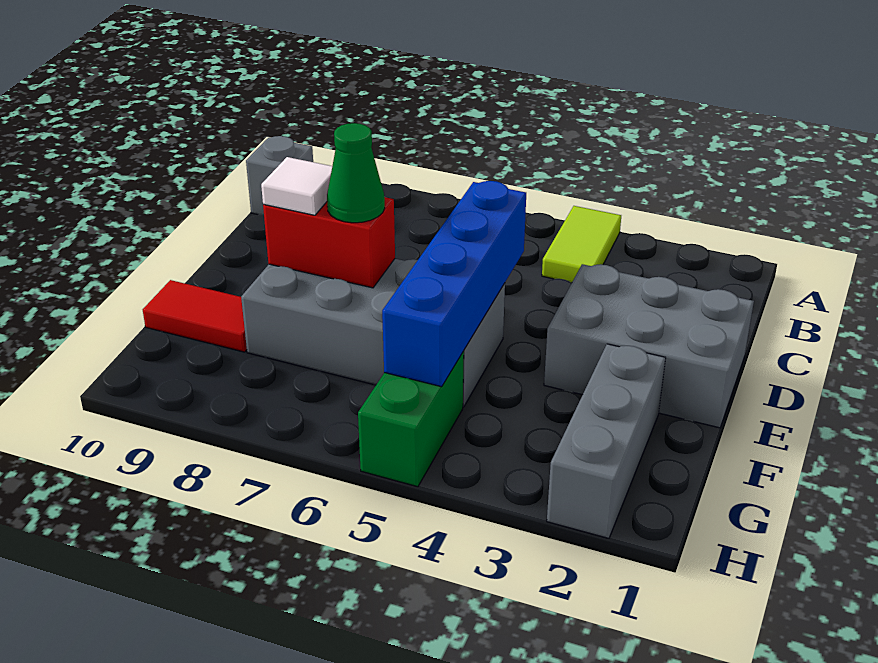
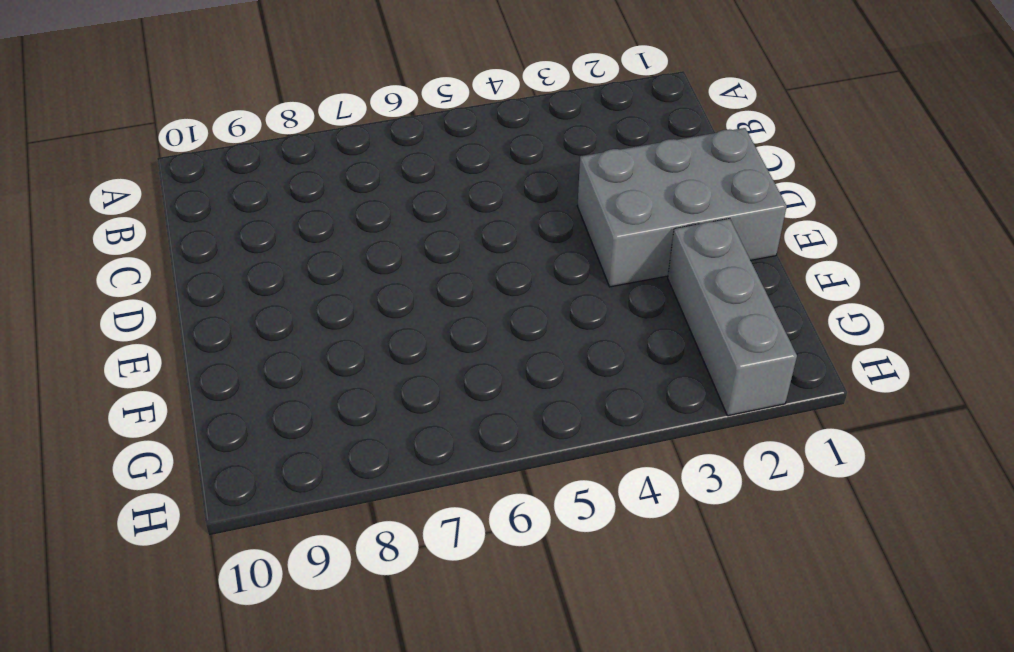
none -> lime tile A4:B4 level 1
none -> grey brick B10 level 1

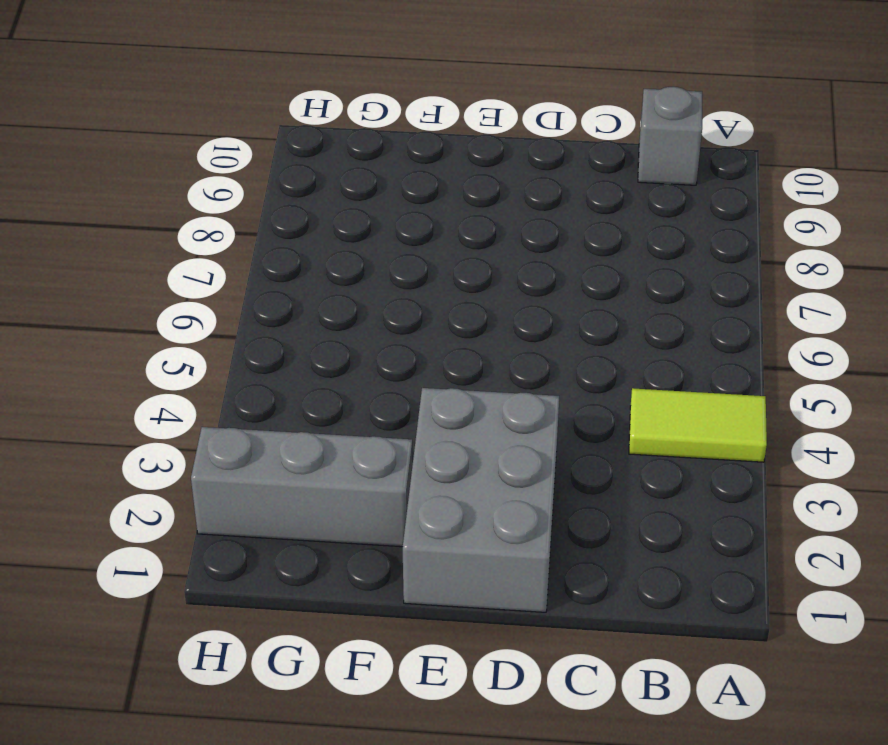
none -> grey brick E5:F8 level 1
none -> red tile F9:F10 level 1

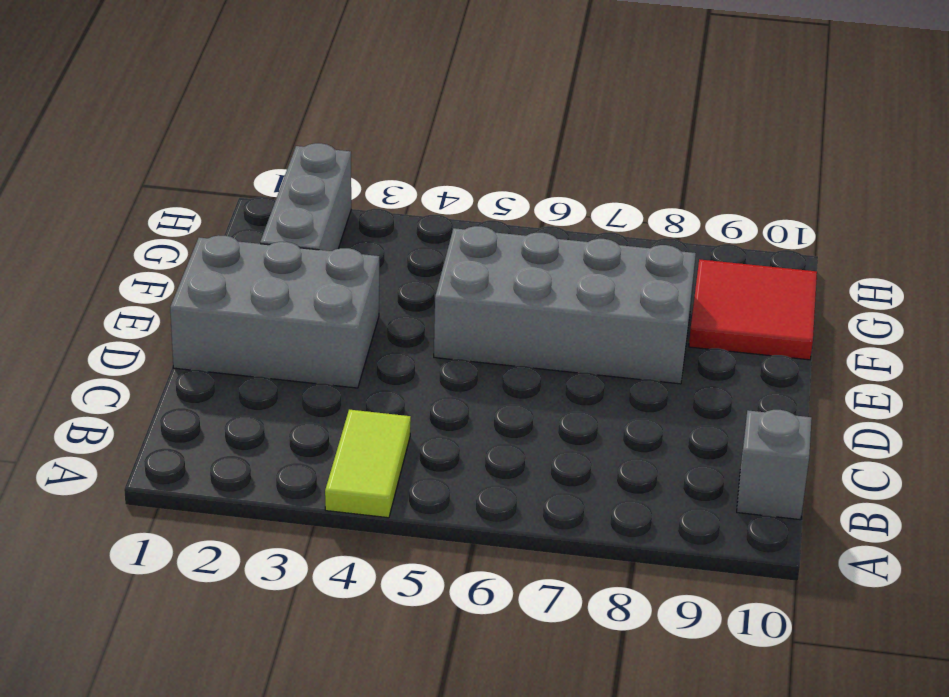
red tile F9:G10 level 1 -> red tile F9:F10 level 1
none -> green brick G5:H5 level 1
none -> blue brick D5:G5 level 2

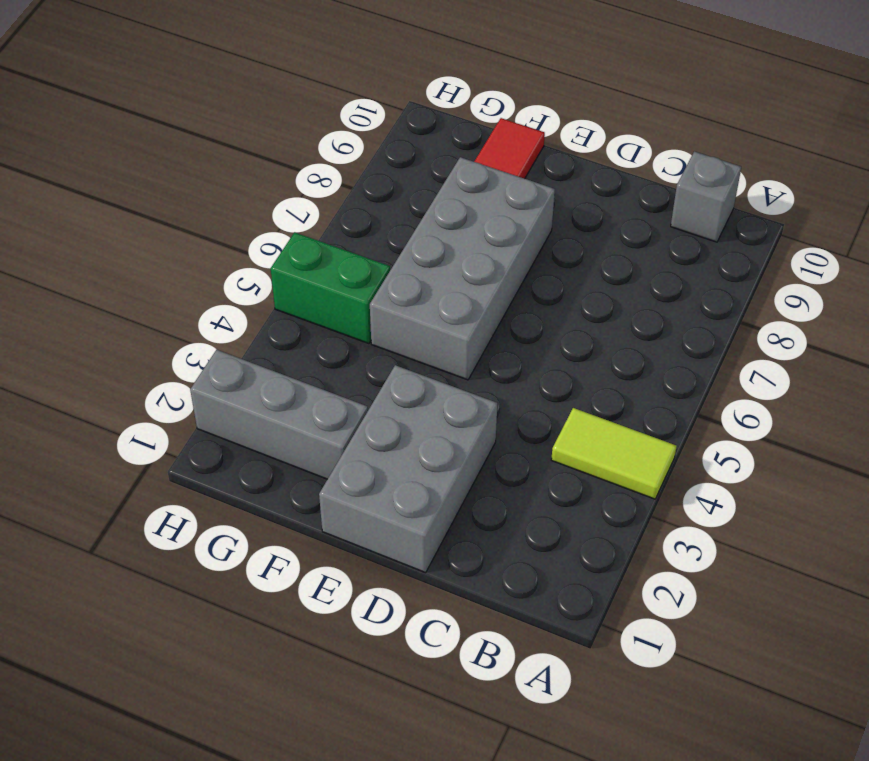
none -> blue brick D5:G5 level 2
none -> red brick E7:E8 level 2

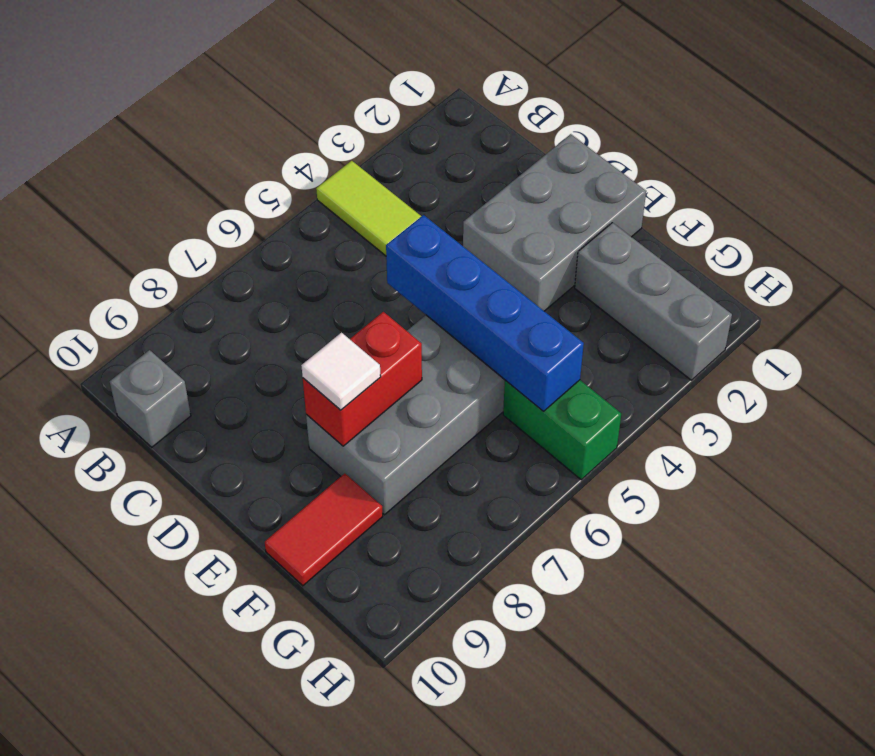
none -> green cone E7 level 3

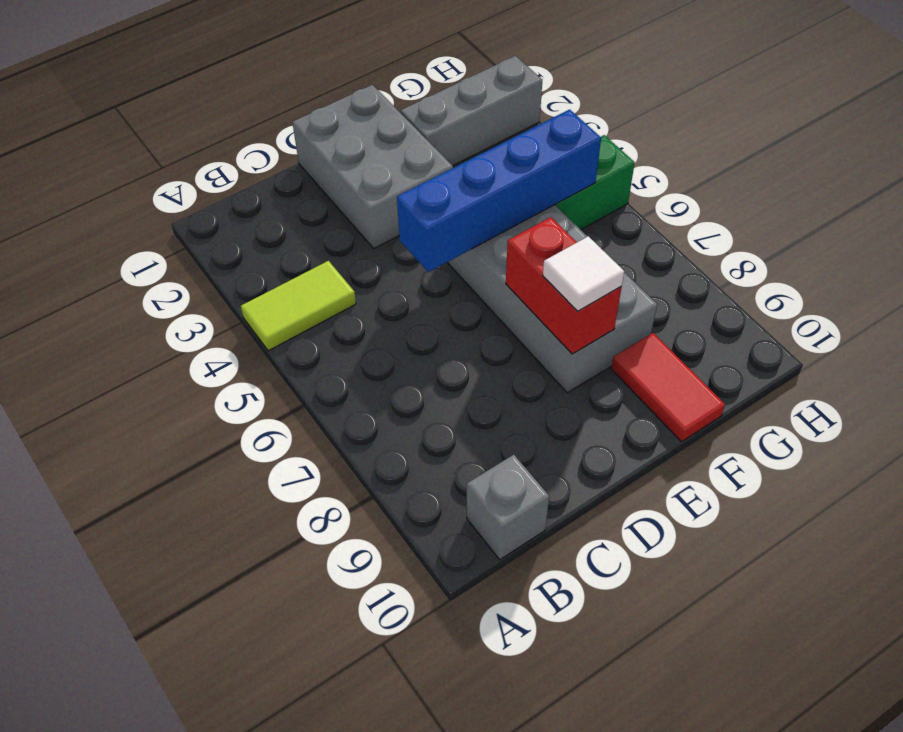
none -> green cone E7 level 3

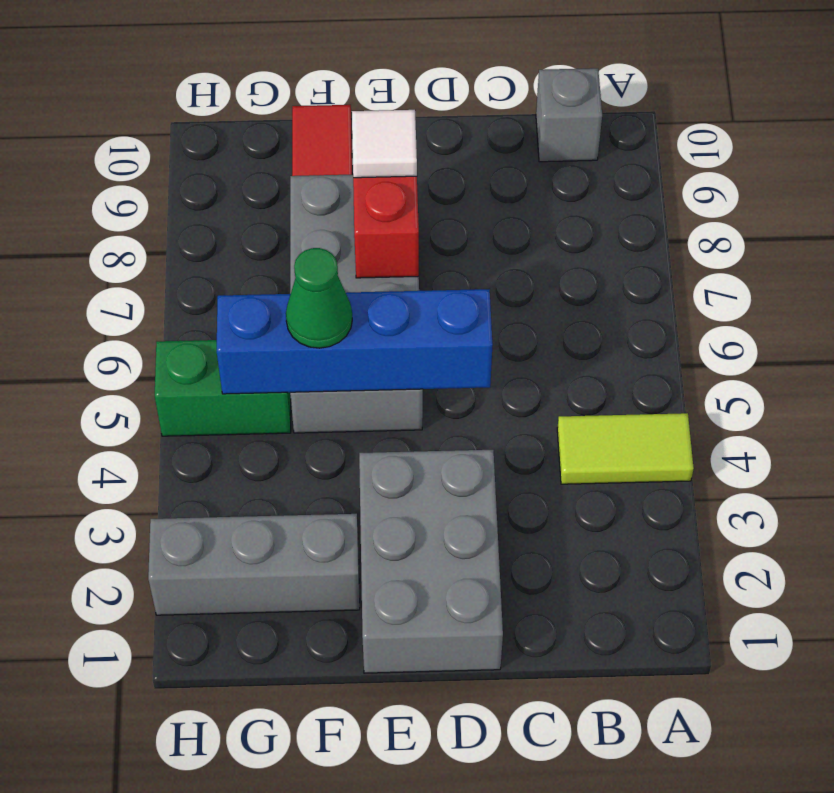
green cone F5 level 3 -> green cone E7 level 3

